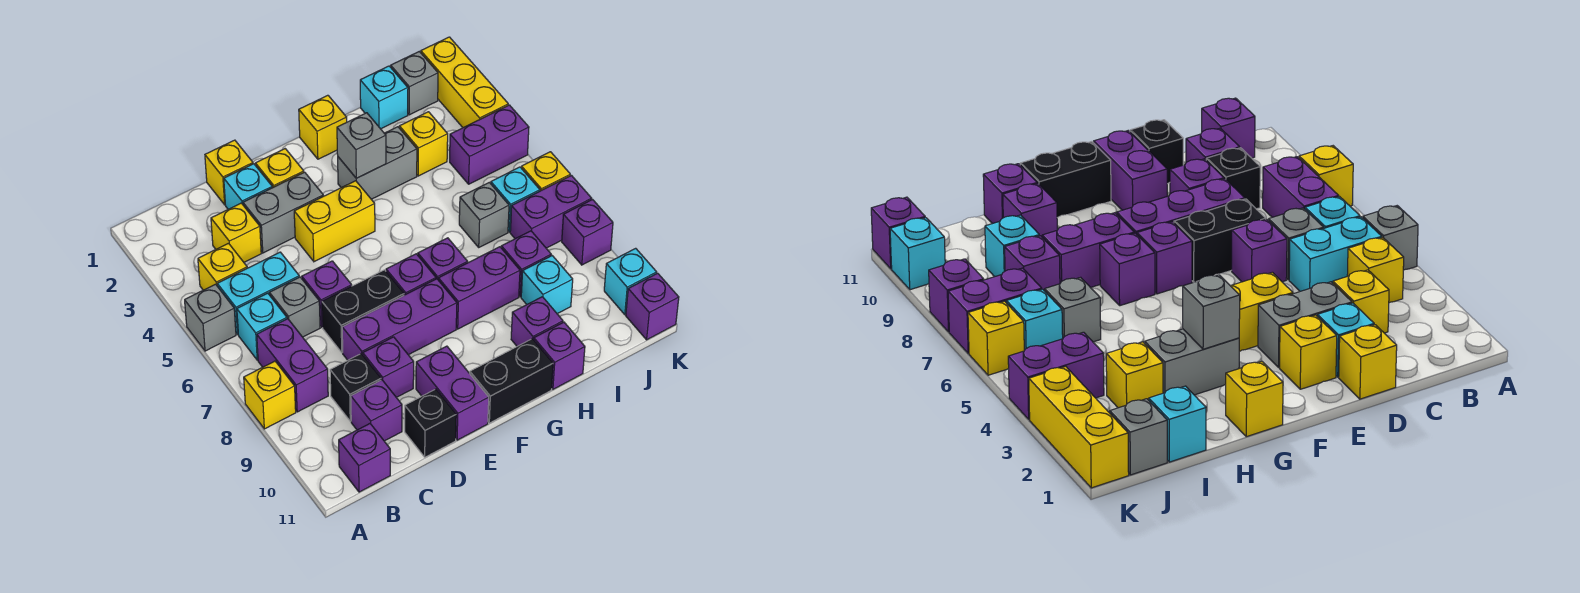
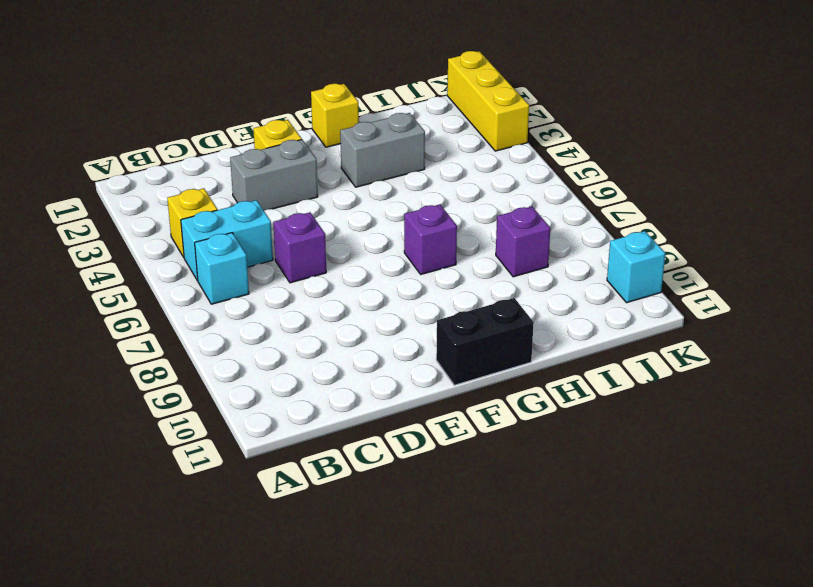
none -> grey brick A5 level 1
none -> yellow brick A8 level 1
none -> purple brick B7:B8 level 1
none -> purple brick B11 level 1

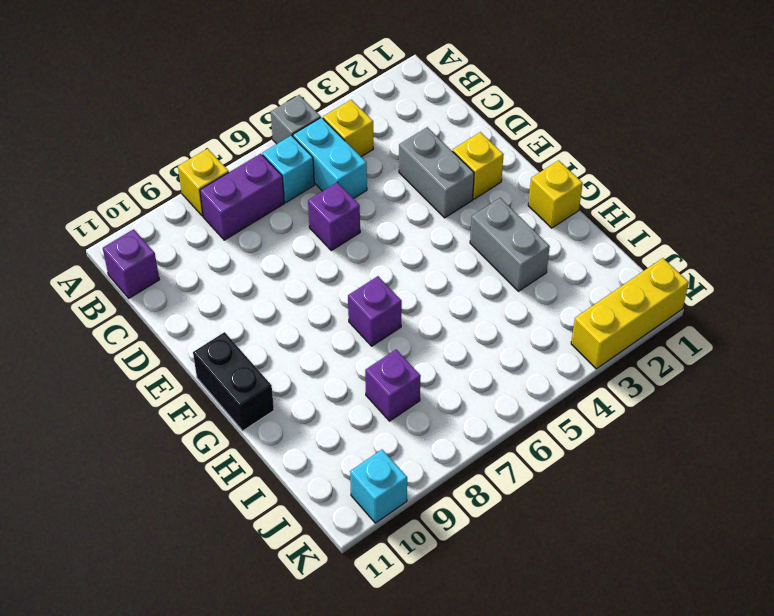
none -> yellow brick C3 level 1
none -> grey brick C6 level 1
none -> black brick C9 level 1
none -> purple brick C10 level 1

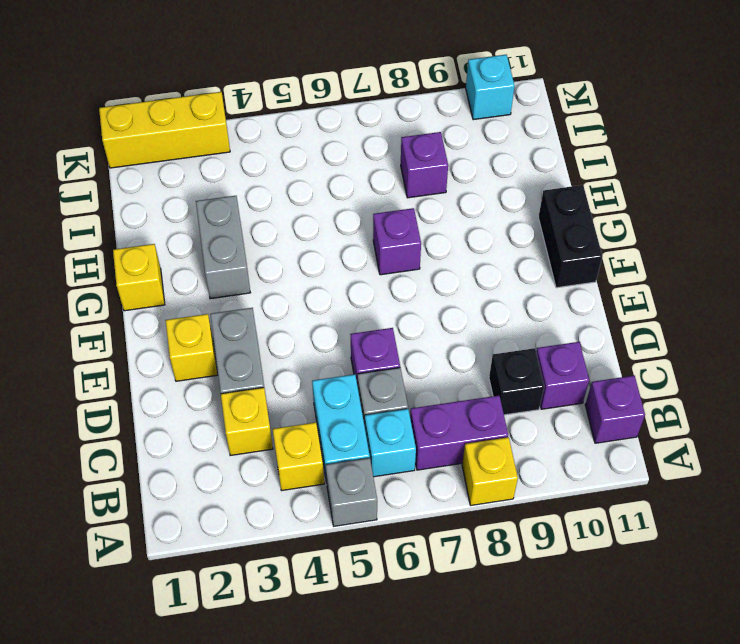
none -> yellow brick D1 level 1
none -> cyan brick D2 level 1
none -> black brick D7:E7 level 1
none -> purple brick D8:F8 level 1

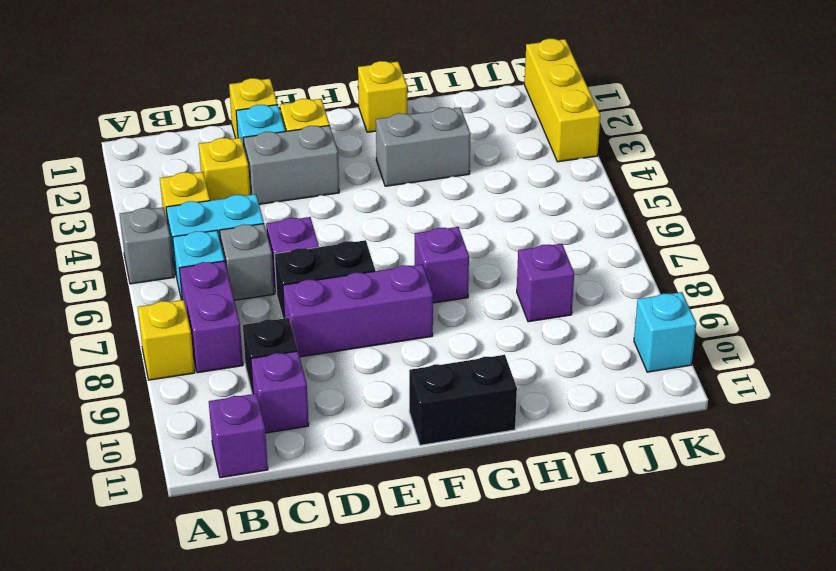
none -> purple brick D9 level 1
none -> black brick D11 level 1
none -> yellow brick E4:F4 level 1
none -> purple brick E10:E11 level 1

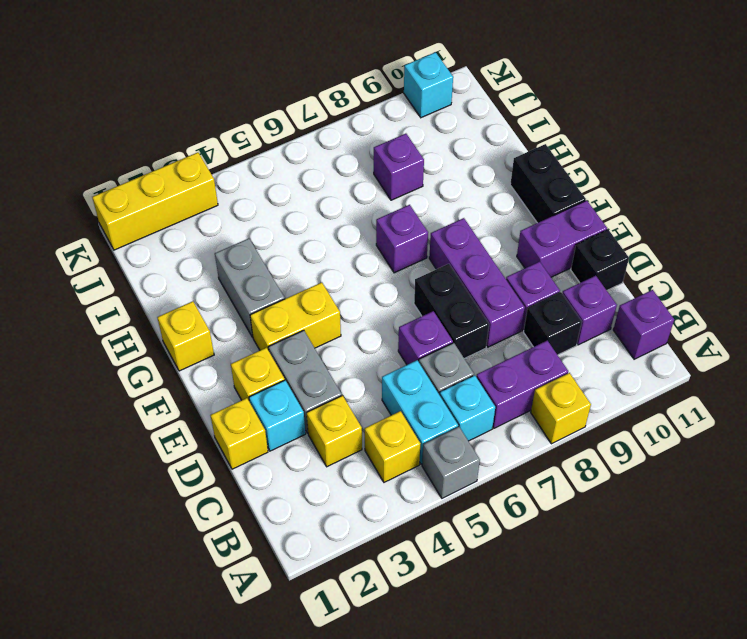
yellow brick F3:F4 level 1 -> yellow brick E4:F4 level 1
none -> purple brick F7 level 1
none -> purple brick G8:H8 level 1
none -> purple brick H10 level 1
none -> purple brick H11 level 1

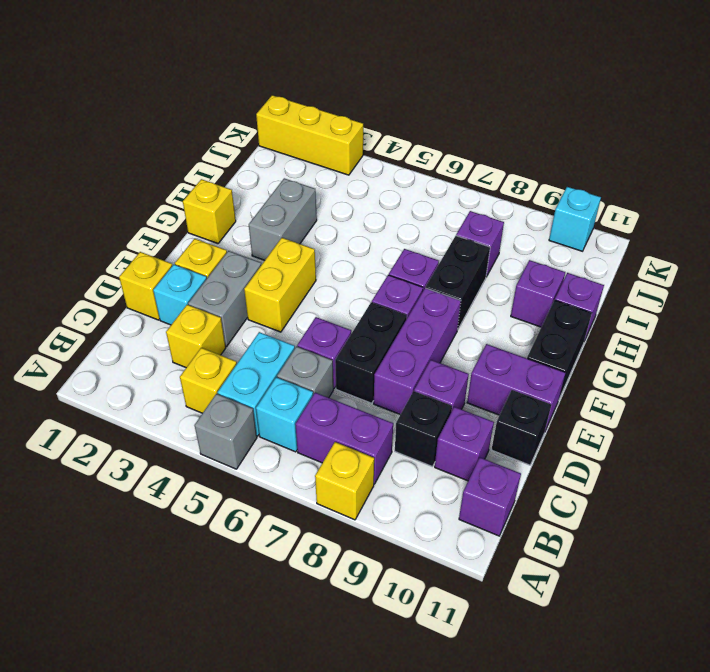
black brick G8:H8 level 1 -> purple brick G8:H8 level 1
none -> cyan brick I1 level 1
none -> yellow brick I3 level 1
none -> grey brick I6 level 1
none -> cyan brick I9 level 1

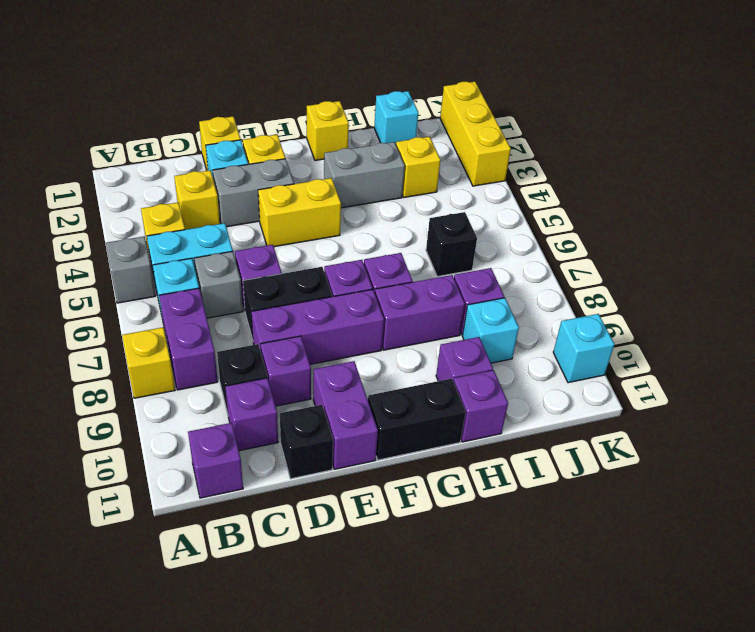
black brick I6 level 1 -> grey brick I6 level 1
none -> grey brick J1 level 1
none -> purple brick J4:K4 level 1
none -> cyan brick J6 level 1
none -> purple brick J7:K7 level 1

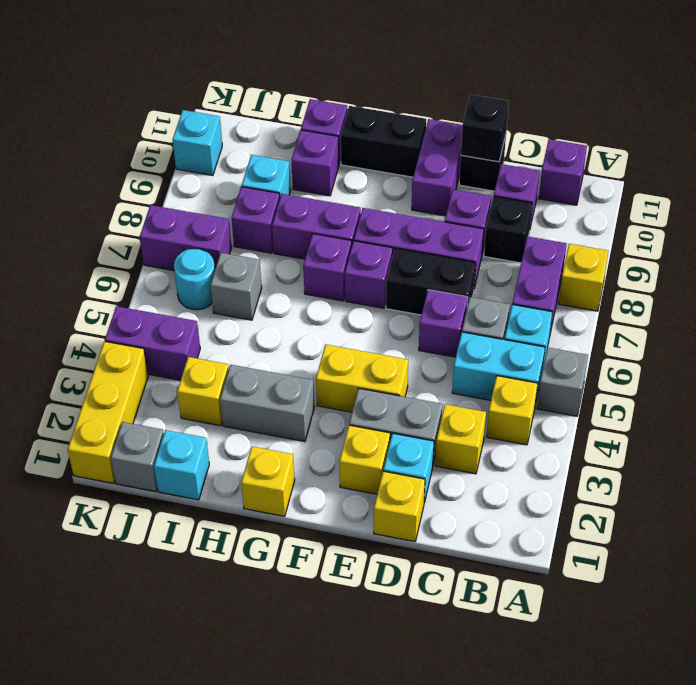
black brick D11 level 2 -> none
cyan round brick J6 level 1 -> cyan brick J6 level 1
none -> yellow brick K6 level 1
none -> purple brick K8 level 1
none -> purple brick K11 level 1
none -> grey brick G3 level 2

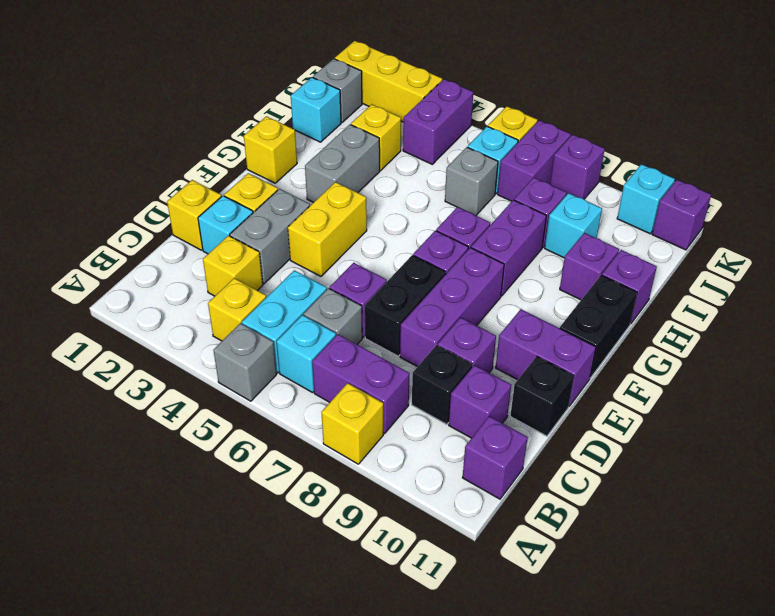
none -> grey brick G3 level 2

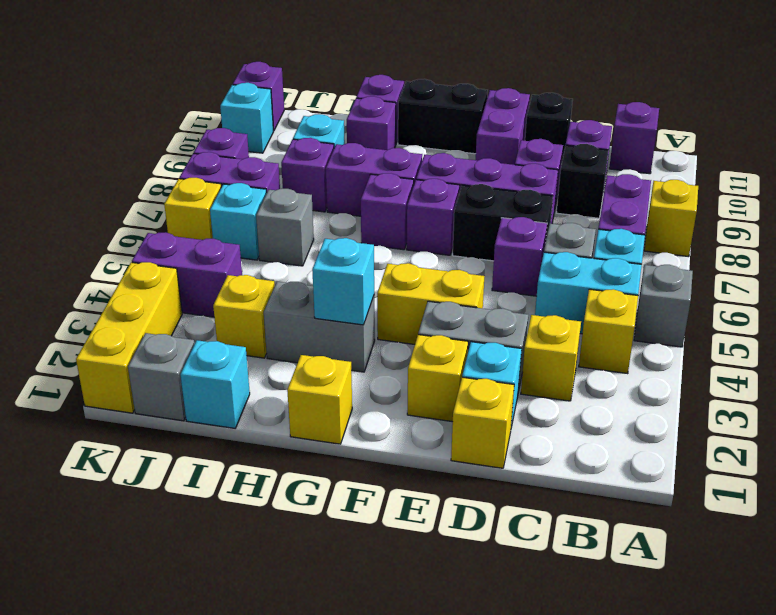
cyan brick G3 level 2 -> grey brick G3 level 2

